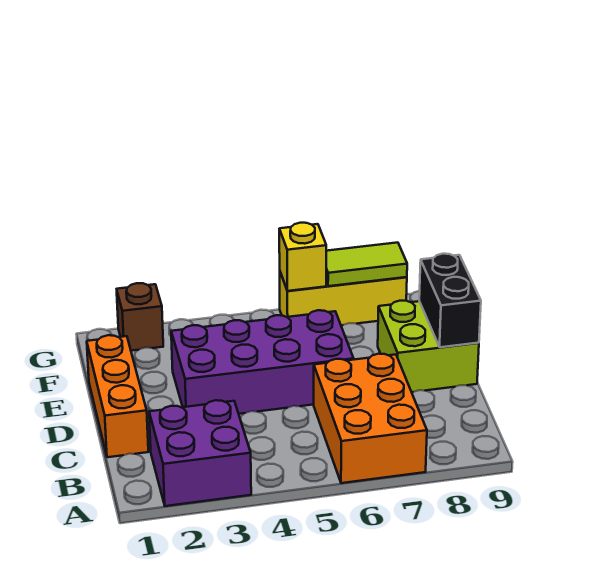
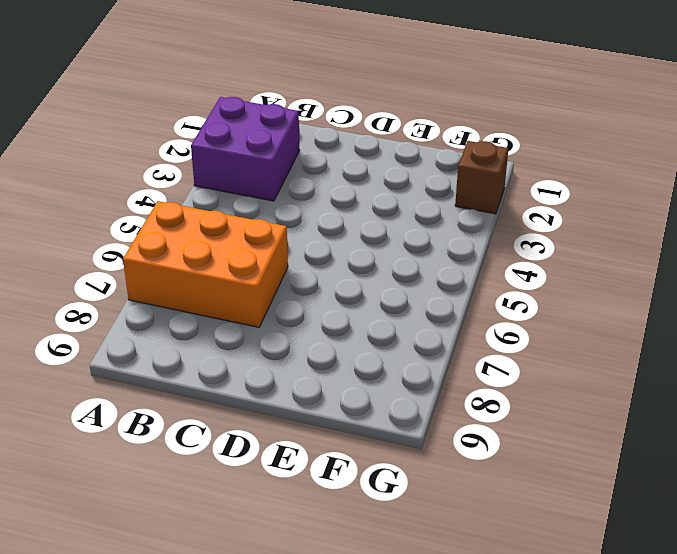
none -> orange brick C1:E1 level 1
none -> purple brick D3:E6 level 1

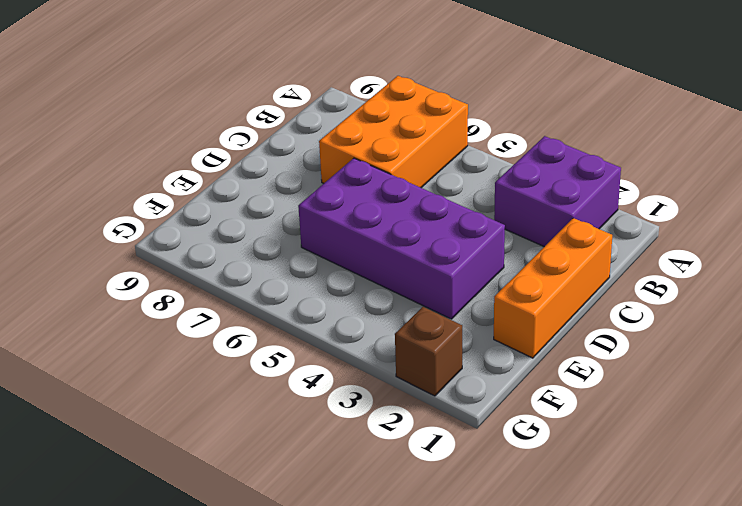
none -> lime brick D8:E9 level 1
none -> yellow brick G6:G8 level 1

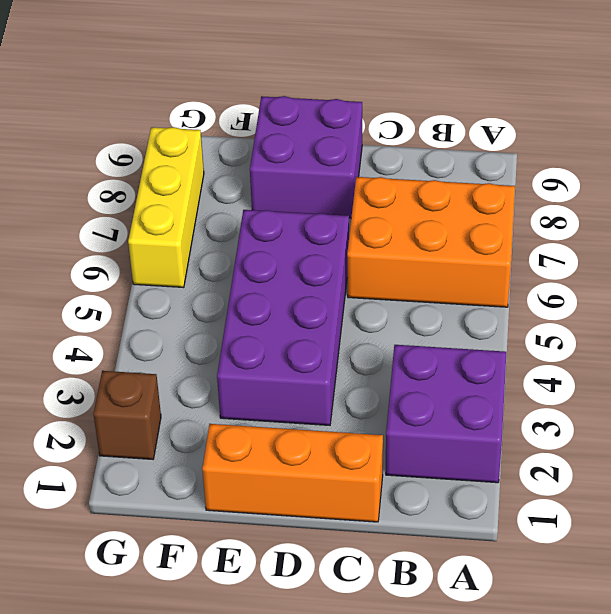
purple brick D8:E9 level 1 -> lime brick D8:E9 level 1
none -> black brick D9:E9 level 2
none -> yellow brick G6 level 2

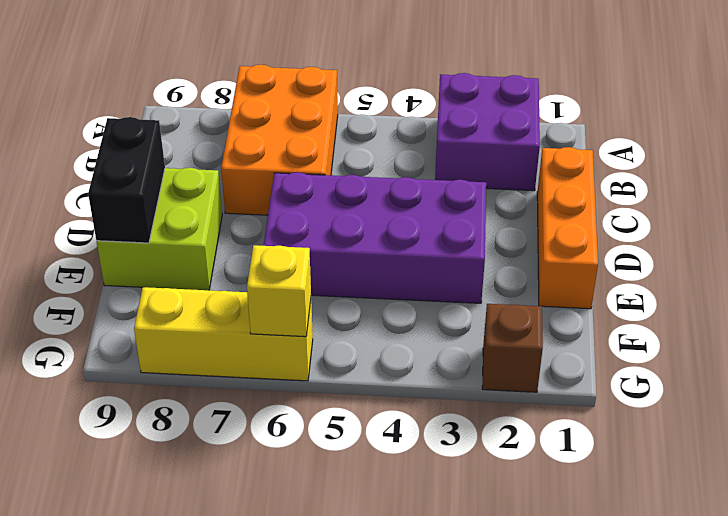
none -> lime tile G7:G8 level 2

